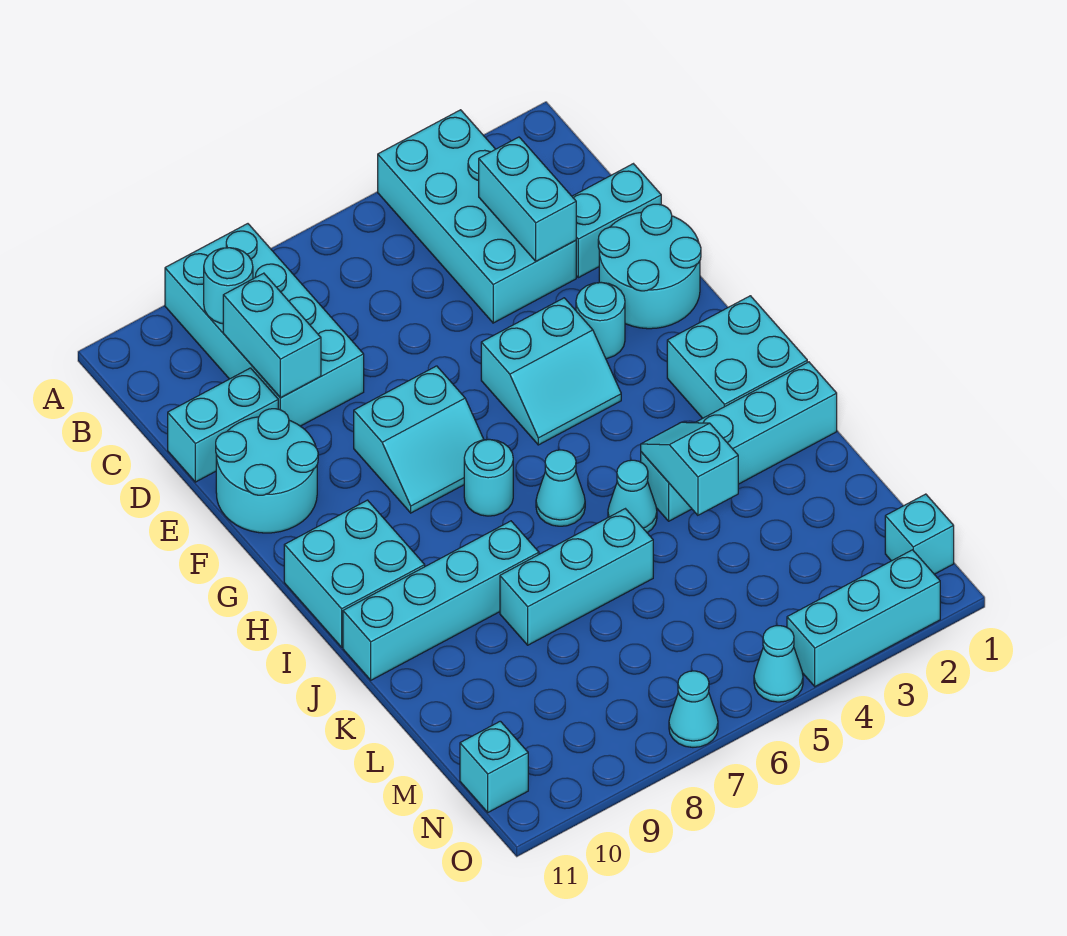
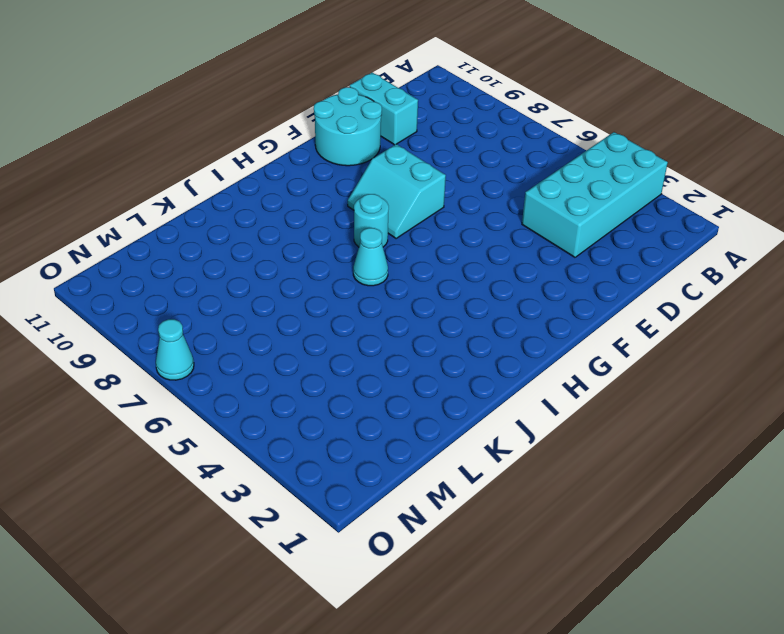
none -> cyan brick A8:D9 level 1
none -> cyan brick D1:D2 level 1
none -> cyan round brick E1:F2 level 1

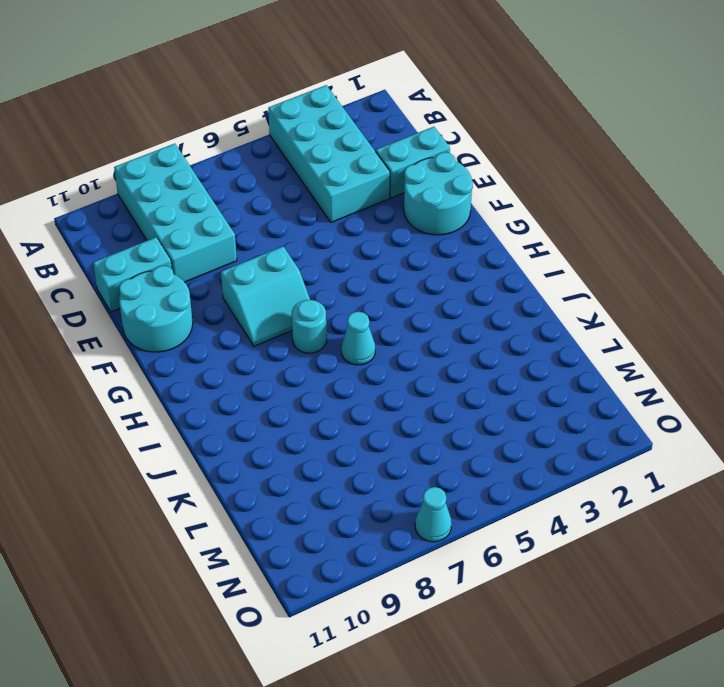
none -> cyan round brick F3 level 1
none -> cyan slope F4:G5 level 1 top F
none -> cyan brick H1:I2 level 1

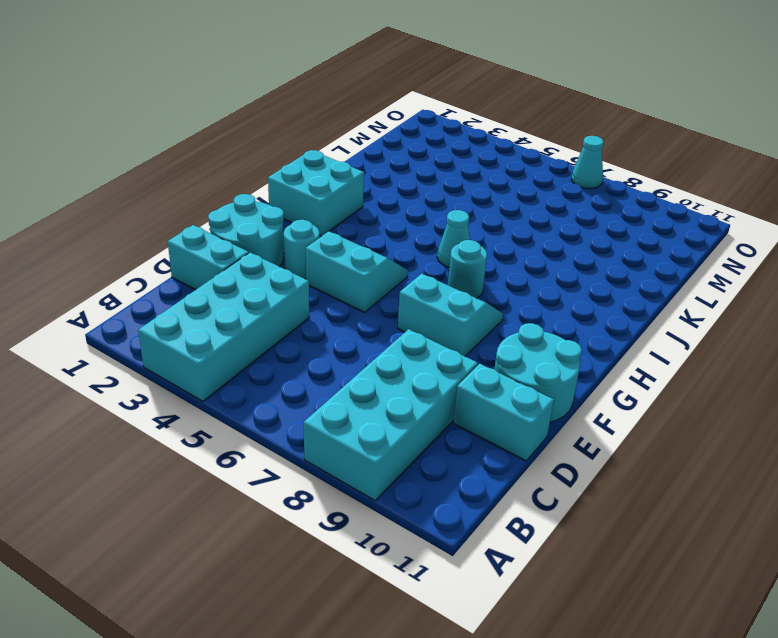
none -> cyan brick H10:I11 level 1
none -> cyan brick J1:J4 level 1
none -> cyan cone J5 level 1

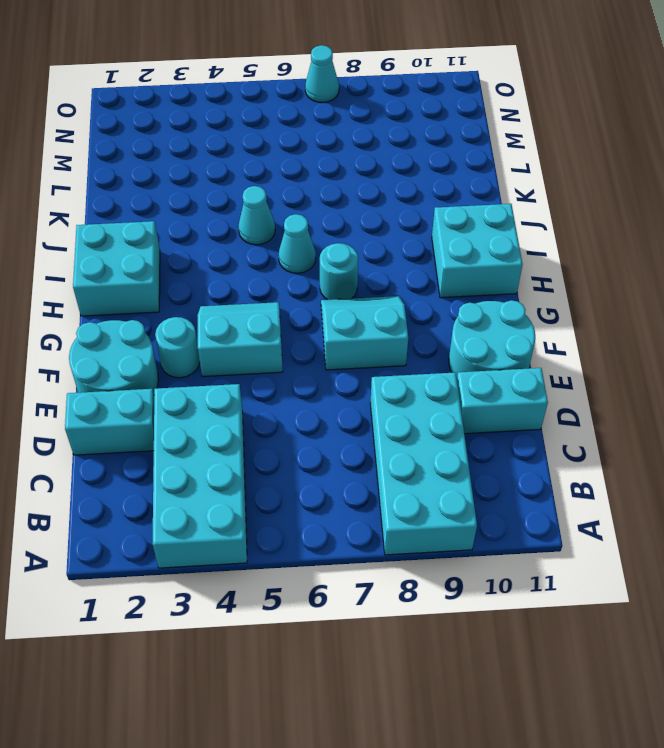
none -> cyan brick J1:J4 level 1
none -> cyan brick J8:J11 level 1
none -> cyan brick K6:K8 level 1

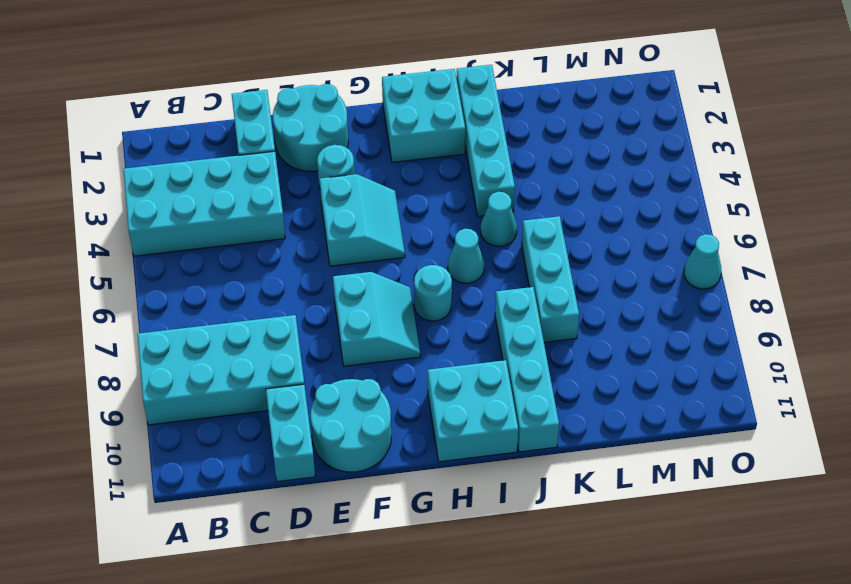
none -> cyan brick N1 level 1
none -> cyan brick N11 level 1
none -> cyan brick O2:O4 level 1

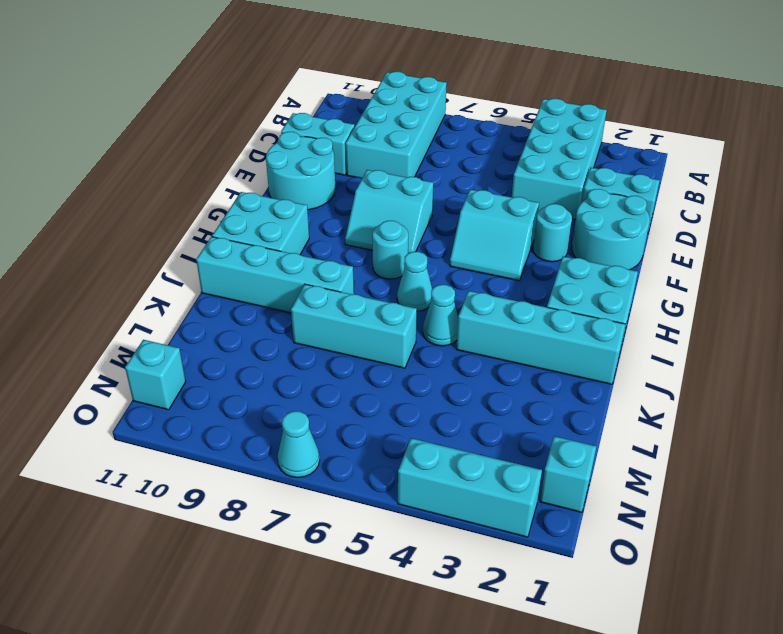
none -> cyan cone O5 level 1
none -> cyan round brick B9 level 2
none -> cyan brick C3:D3 level 2

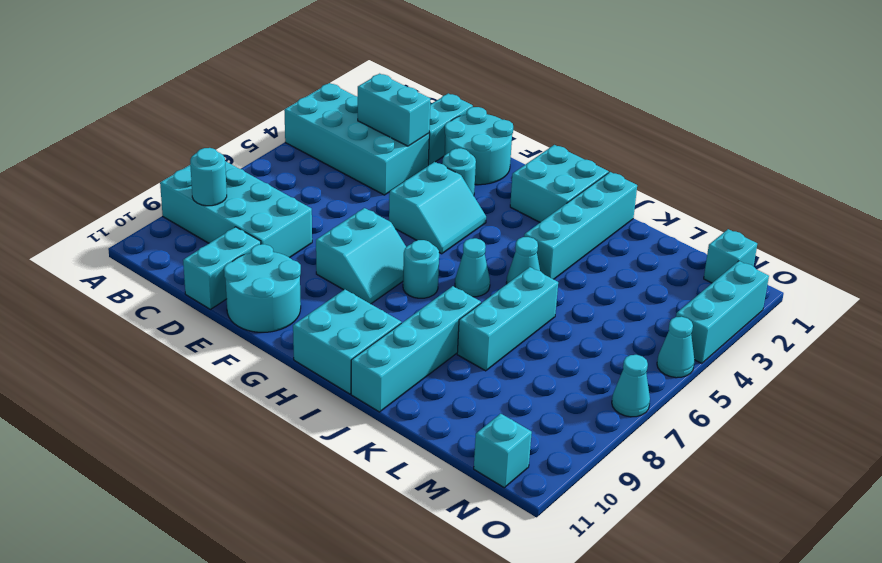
none -> cyan brick C9:D9 level 2
none -> cyan slope J4:K4 level 2 top K

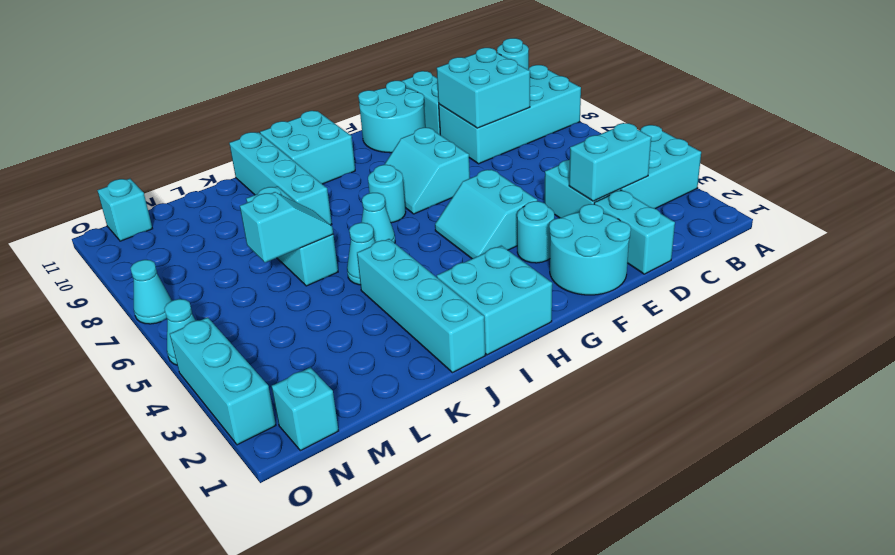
cyan brick C8:D9 level 2 -> cyan brick C9:D9 level 2
cyan slope K6:L6 level 2 top L -> cyan slope J4:K4 level 2 top K

